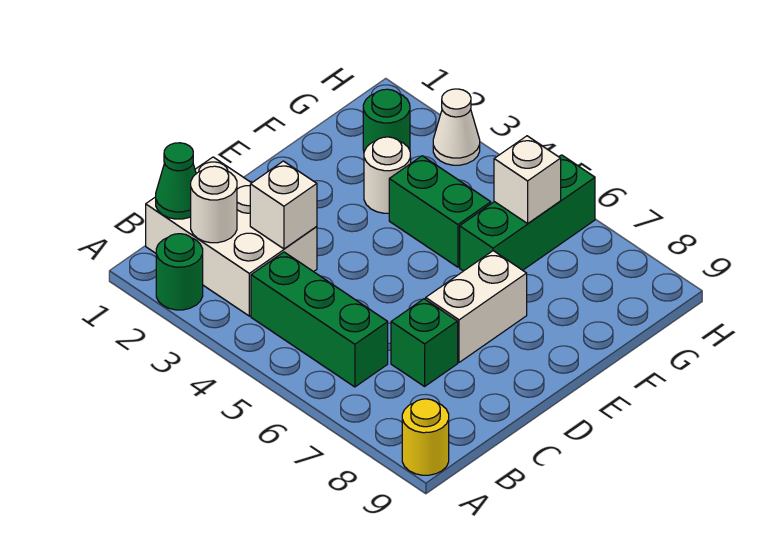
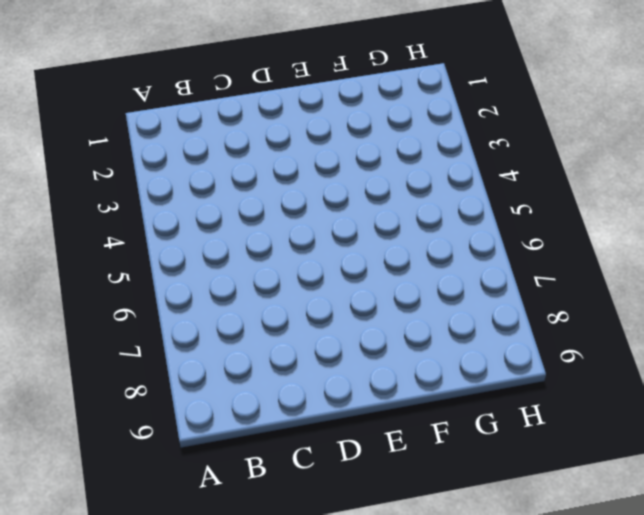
none -> green round brick A2 level 1
none -> yellow round brick A9 level 1
none -> white brick B1:C3 level 1

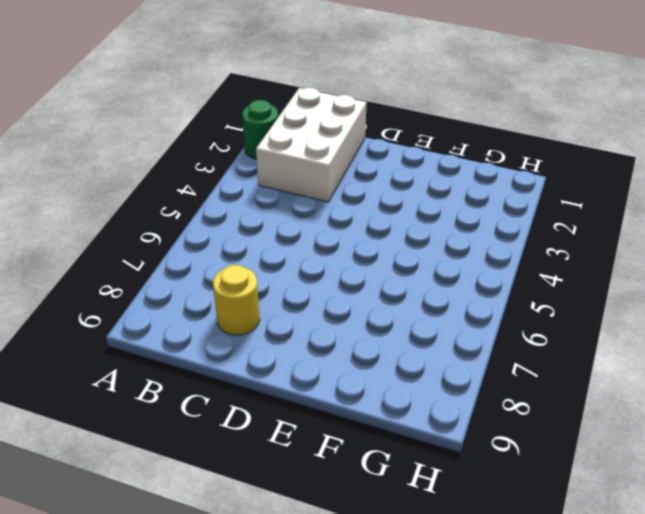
yellow round brick C8 level 1 -> yellow round brick A9 level 1
none -> green brick B4:B6 level 1
none -> green brick C7 level 1
none -> white brick D7:E7 level 1

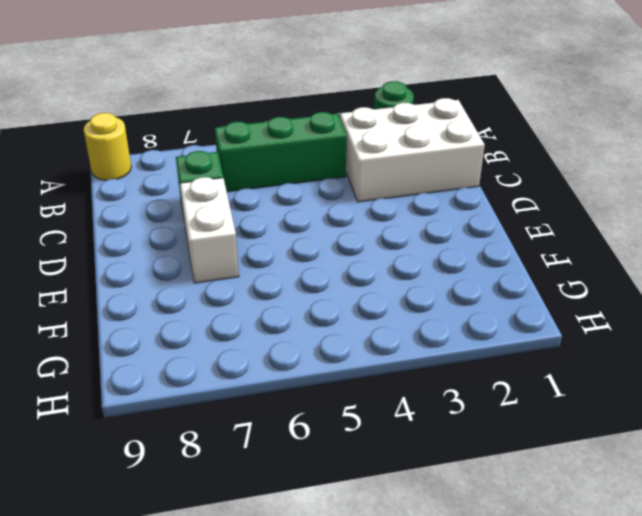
none -> white round brick F3 level 1
none -> green brick F4:F5 level 1
none -> green brick F6:H6 level 1

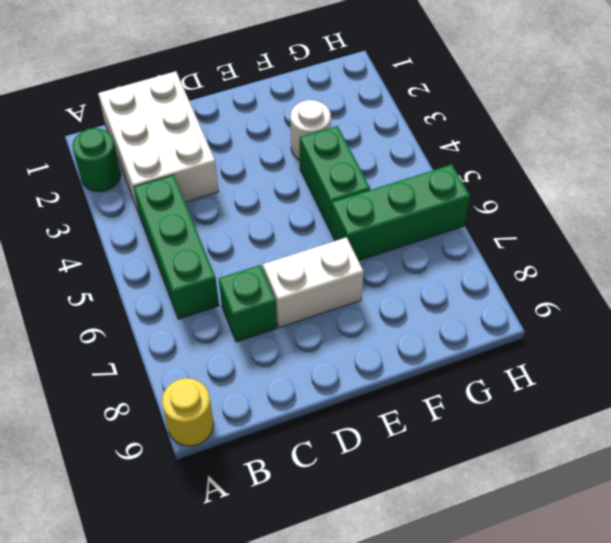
none -> green round brick G2 level 1
none -> white cone H3 level 1
none -> green cone B1 level 2

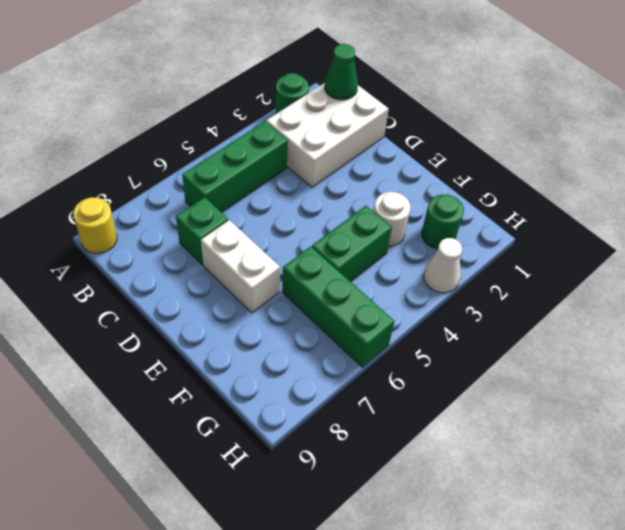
none -> white round brick B2 level 2
none -> white brick C3 level 2
none -> white brick G6 level 2

